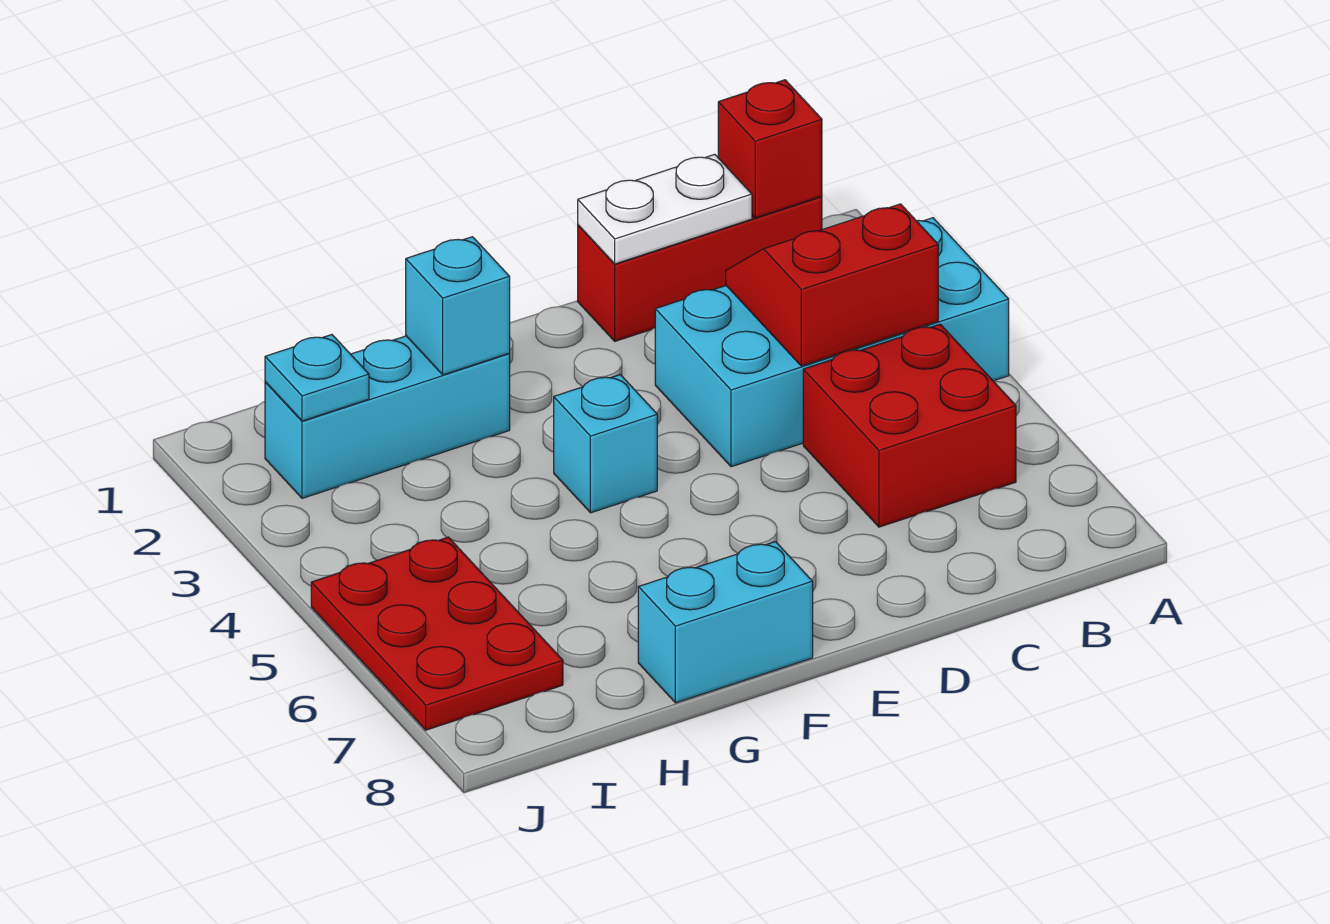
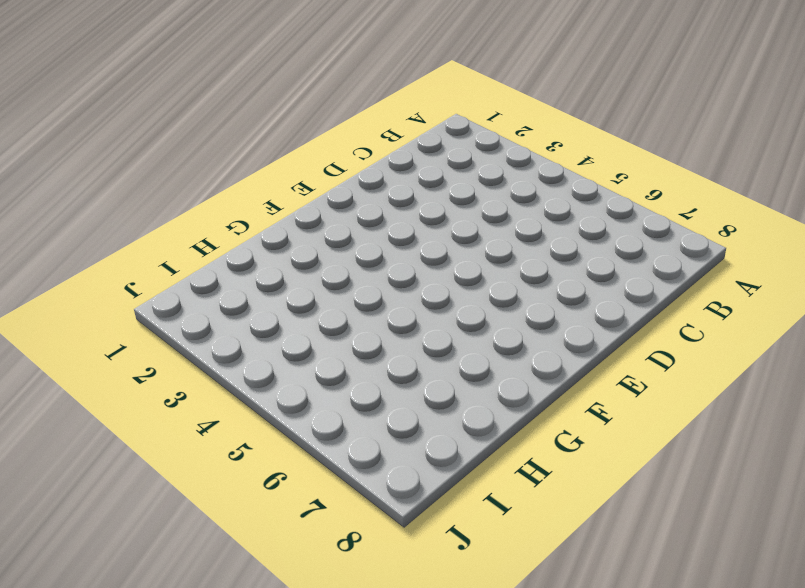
none -> cyan brick A3:D4 level 1
none -> red brick B1:D1 level 1
none -> red brick B5:C6 level 1

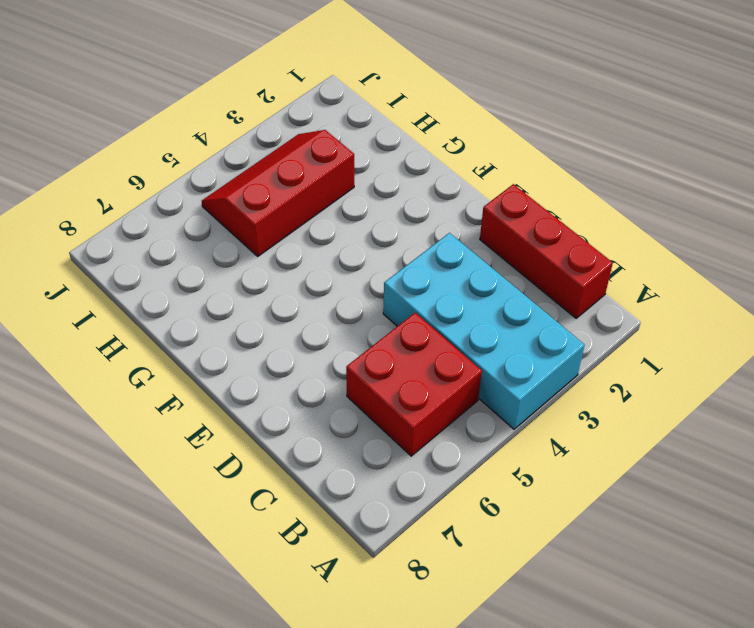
red slope H3:I5 level 1 top H -> red plate I5:J7 level 1
none -> cyan brick F4 level 1
none -> cyan brick F8:G8 level 1
none -> cyan brick G2:I2 level 1

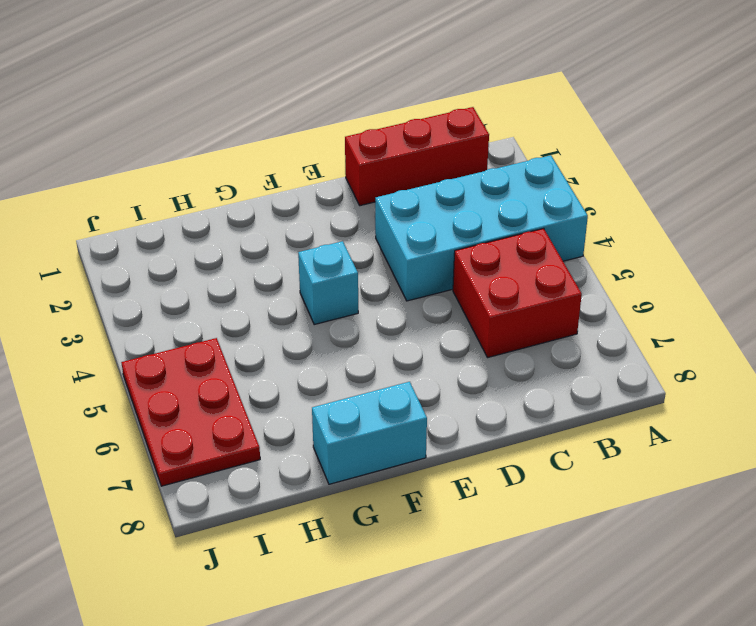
none -> cyan brick G2:I2 level 1
none -> red brick B1 level 2
none -> red slope B3:C4 level 2 top 4

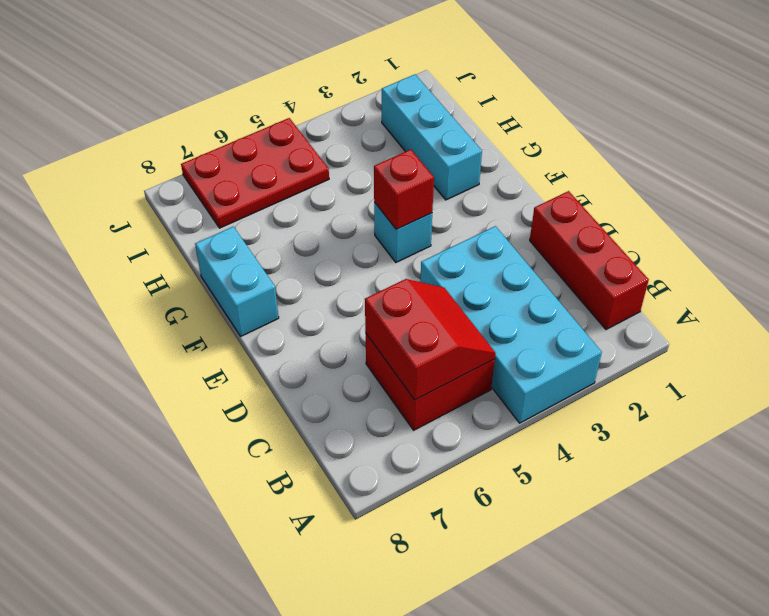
red slope B5:C6 level 2 top 6 -> red slope B3:C4 level 2 top 4
red brick F4 level 2 -> red brick B1 level 2
none -> white plate C1:D1 level 2
none -> cyan brick G2 level 2
none -> cyan plate I2 level 2

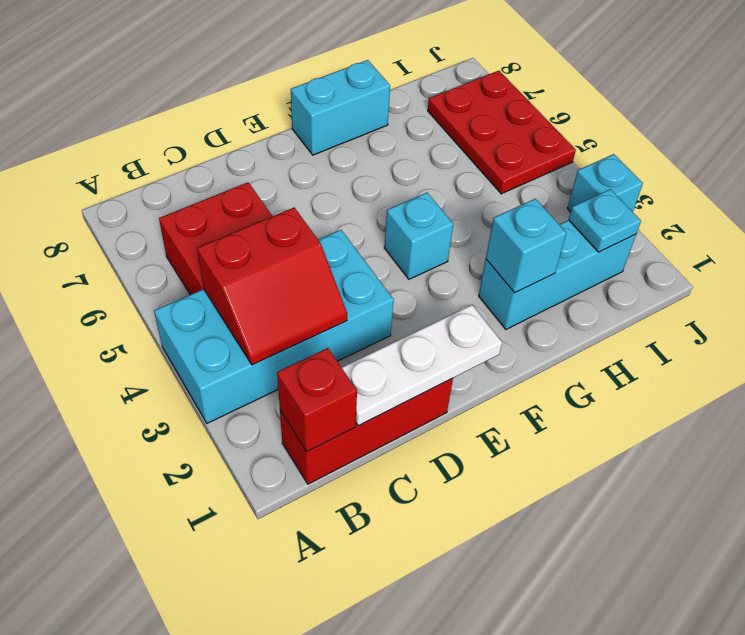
white plate C1:E1 level 2 -> white plate C1:D1 level 2
cyan brick J3 level 1 -> none

